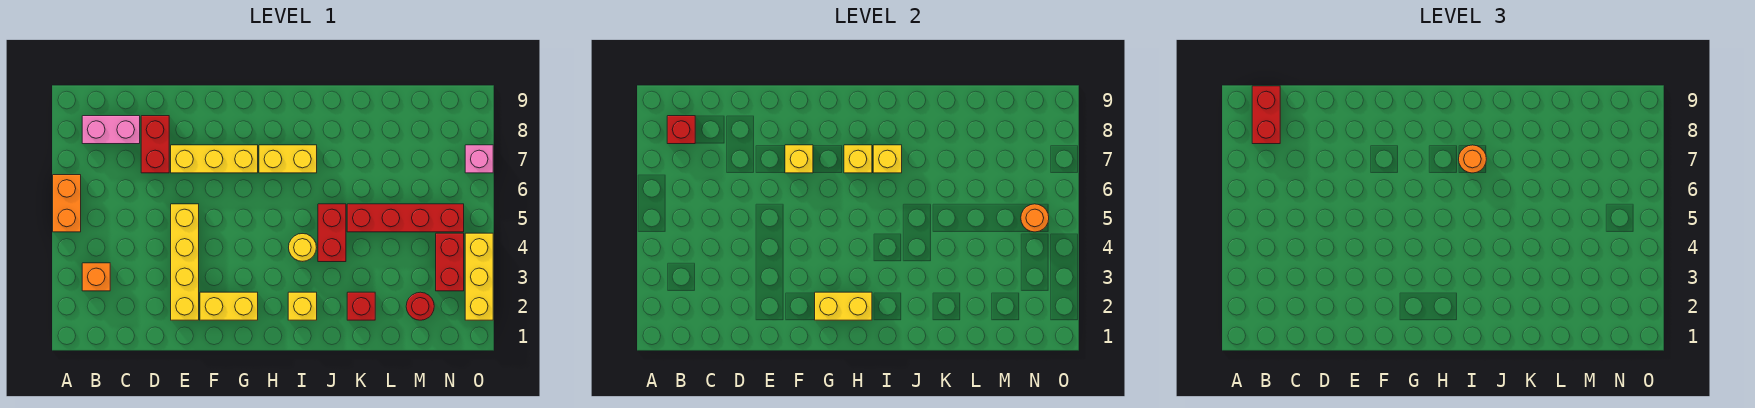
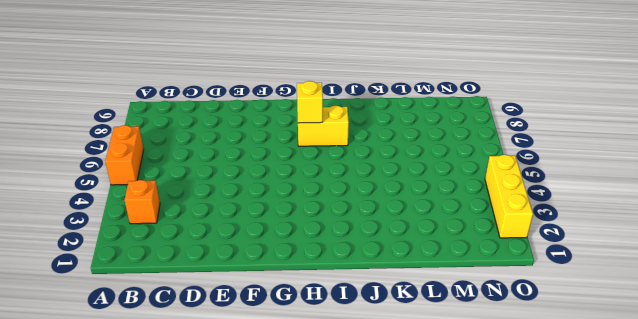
none -> pink brick B8:C8 level 1
none -> red brick D7:D8 level 1
none -> yellow brick E2:E5 level 1

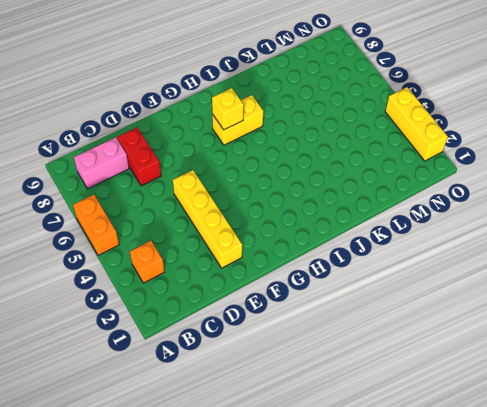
none -> yellow brick E7:G7 level 1
none -> yellow brick F2:G2 level 1
none -> yellow brick I2 level 1

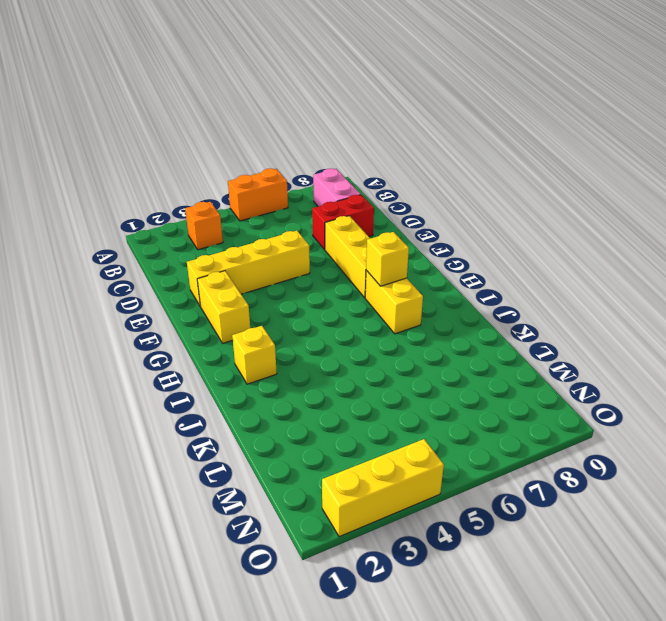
none -> yellow round brick I4 level 1
none -> red brick J4:J5 level 1
none -> red brick K2 level 1

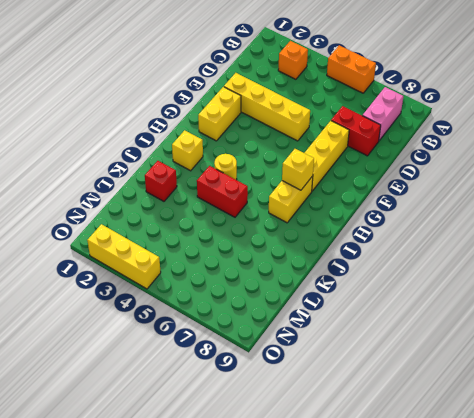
none -> red brick K5:N5 level 1
none -> red round brick M2 level 1
none -> red brick N3:N4 level 1

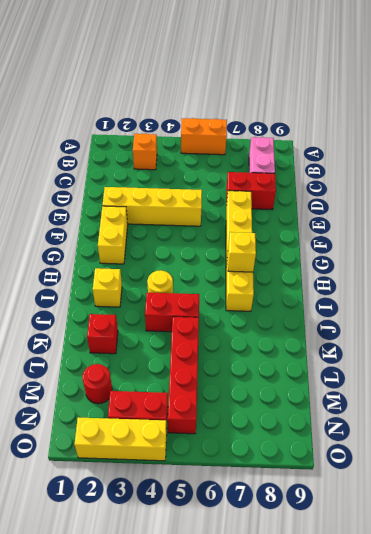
none -> pink brick O7 level 1
none -> red brick B8 level 2
none -> yellow brick F7 level 2

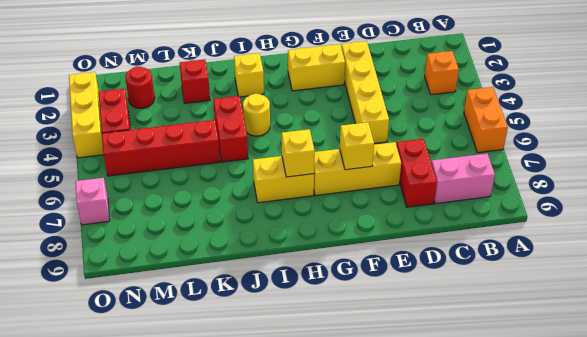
none -> red brick B8 level 2
none -> yellow brick G2:H2 level 2
none -> yellow brick I7 level 2

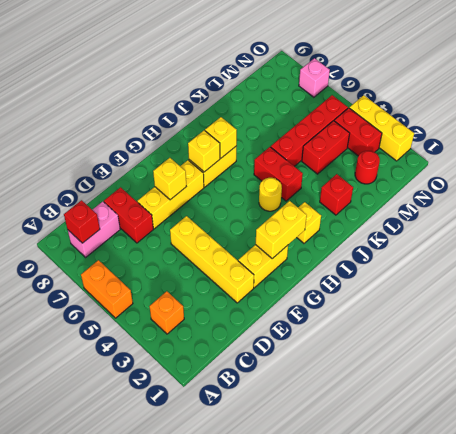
red brick L4:M4 level 1 -> red brick B8:B9 level 3
none -> orange round brick N5 level 2
none -> orange round brick I7 level 3

